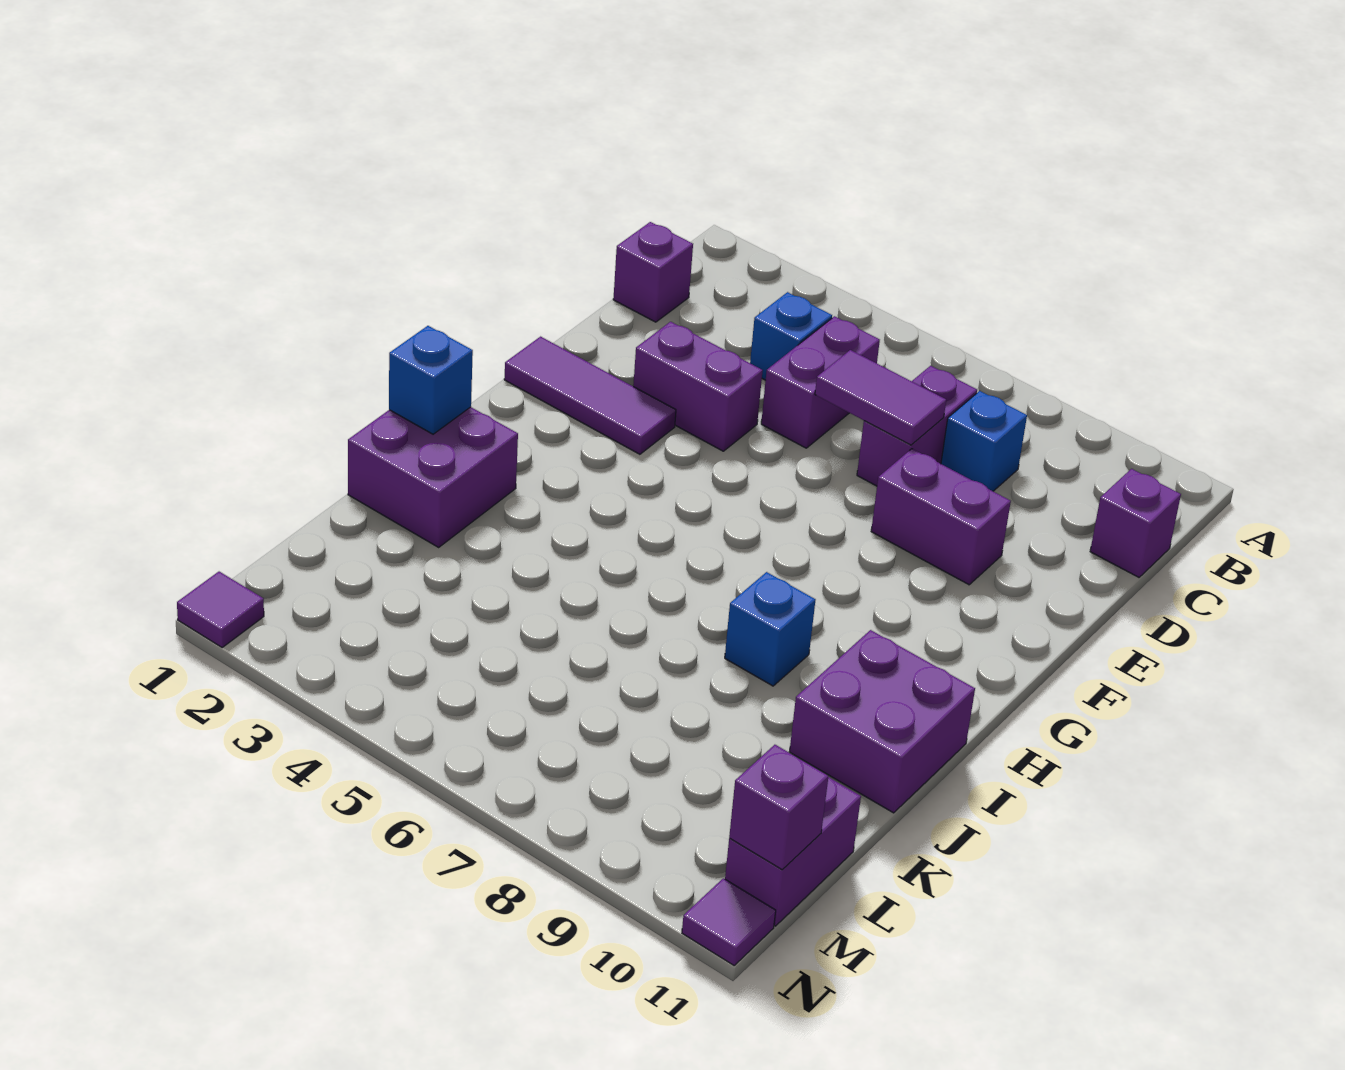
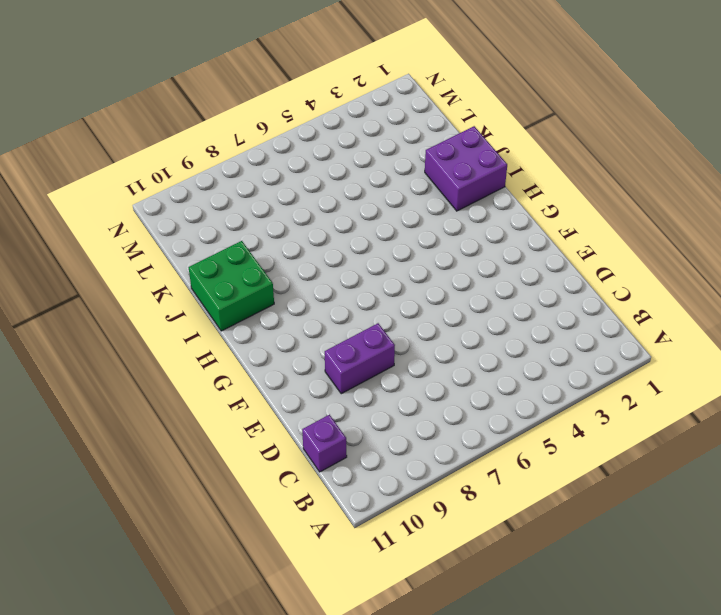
green brick I10:J11 level 1 -> purple brick I10:J11 level 1
none -> purple brick C1 level 1
none -> blue brick C4 level 1
none -> purple brick C5:D5 level 1

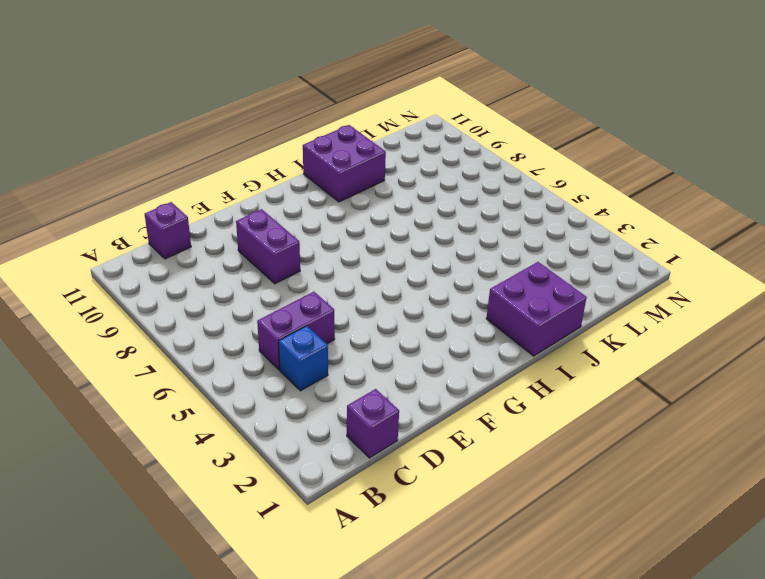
none -> purple brick C7:D7 level 1
none -> blue brick C8 level 1
none -> purple brick E3:E4 level 1

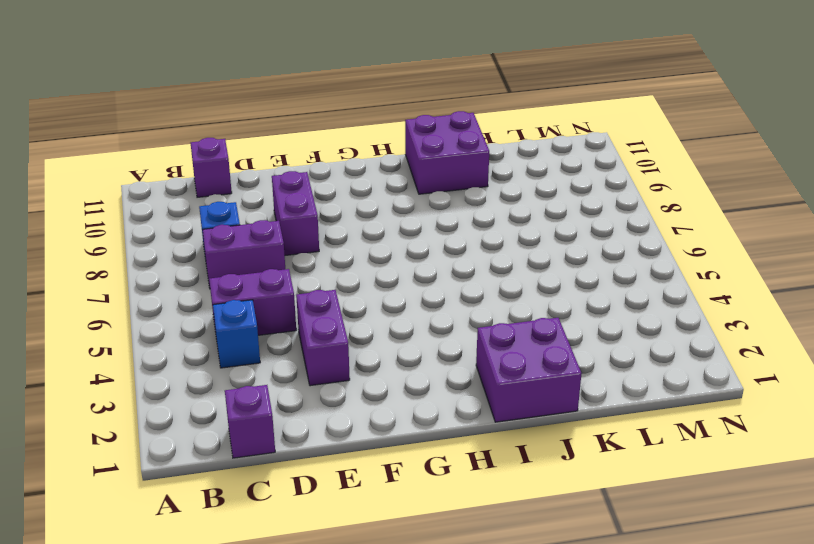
none -> purple tile F1:F3 level 1
none -> blue brick I8 level 1
none -> purple brick L11:M11 level 1

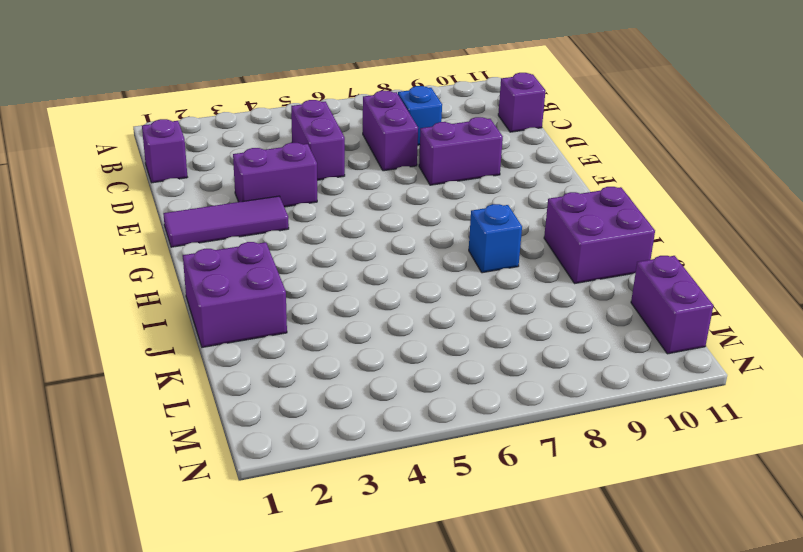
none -> blue brick C4 level 1
none -> purple tile N1 level 1
none -> purple tile N11 level 1

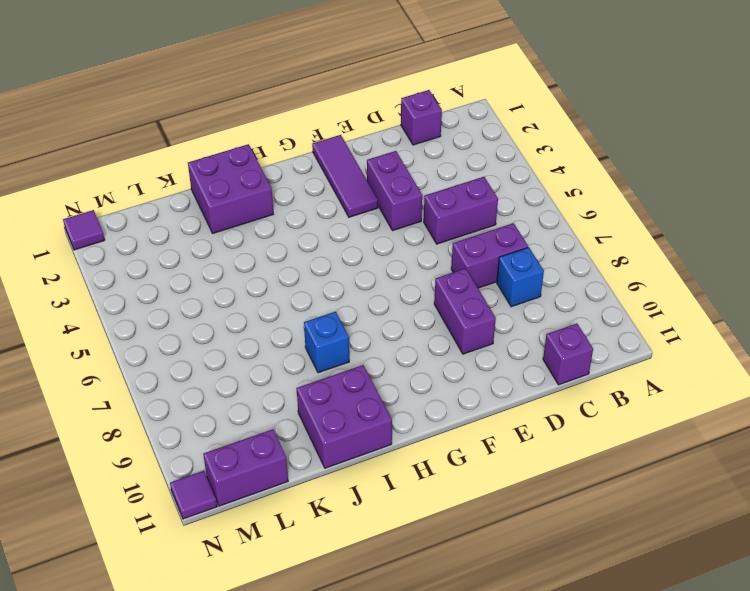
none -> blue brick C4 level 1
none -> purple tile D6:D7 level 2
none -> blue brick I1 level 2

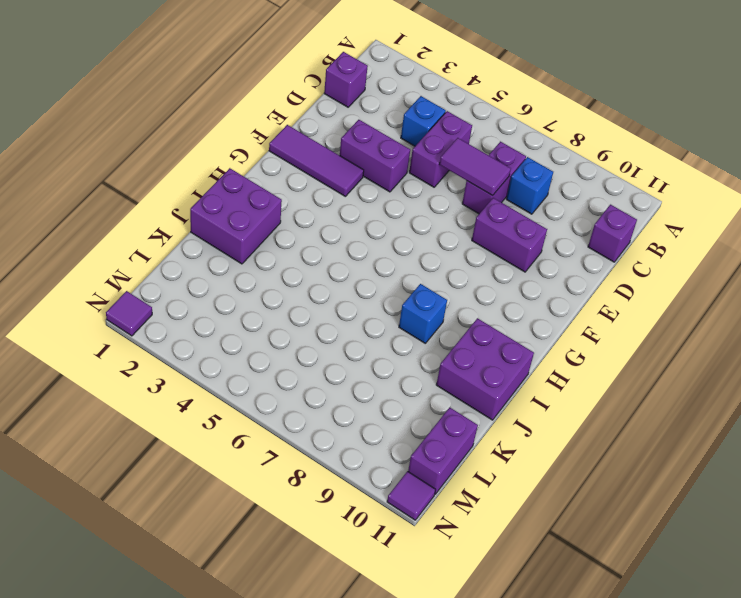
none -> blue brick I1 level 2
none -> purple brick M11 level 2

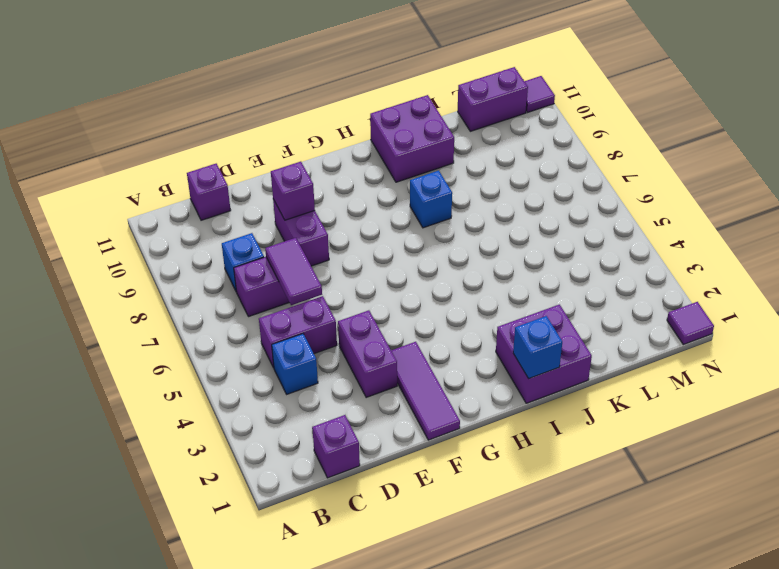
purple brick E9 level 2 -> purple brick M11 level 2

